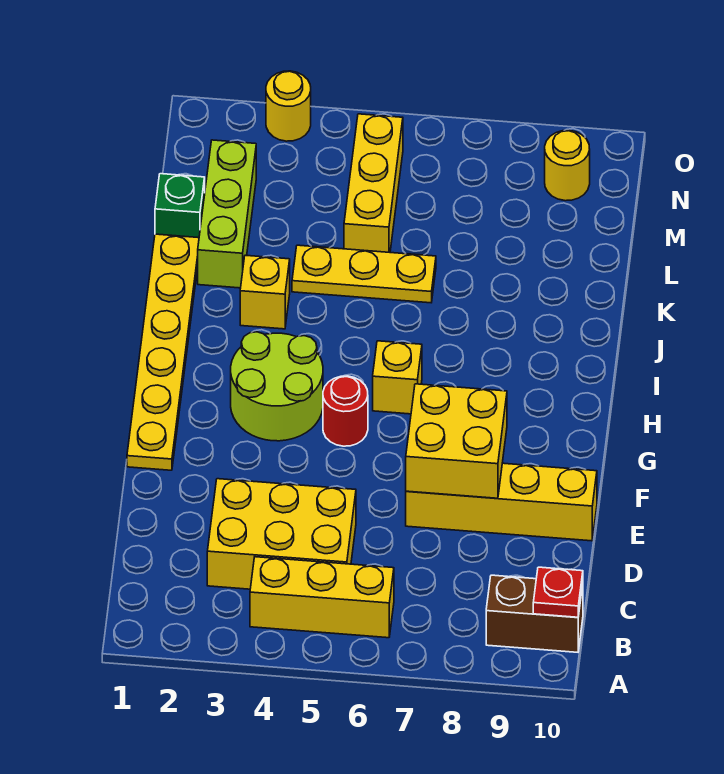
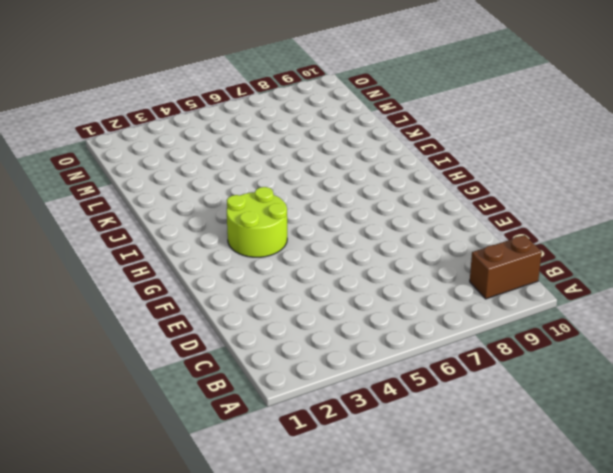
none -> yellow brick B4:B6 level 1
none -> yellow brick C3:D5 level 1
none -> yellow brick E7:E10 level 1

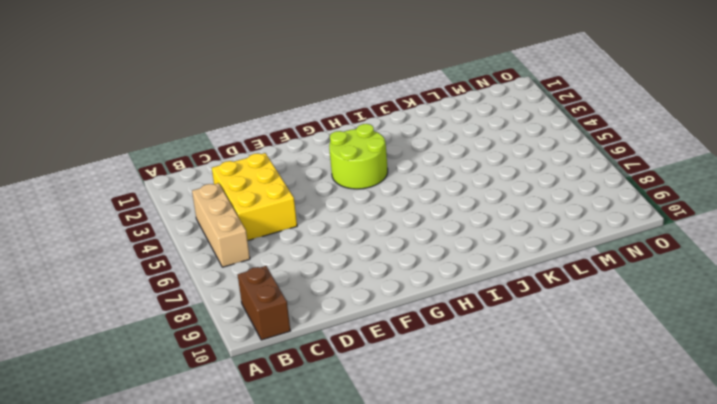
tan brick B4:B6 level 1 -> yellow brick B4:B6 level 1
none -> yellow brick E7:E10 level 1
none -> yellow plate F1:K1 level 1
none -> red round brick G5 level 1

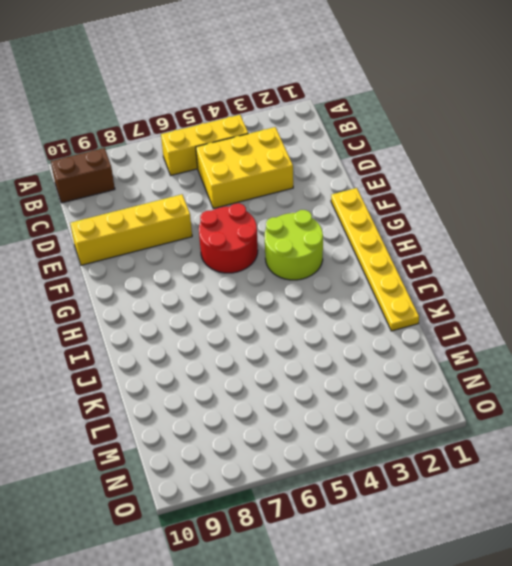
red round brick F5:G6 level 1 -> red round brick G5 level 1
none -> yellow brick H6 level 1
none -> yellow brick J3 level 1
none -> lime brick K2:M2 level 1

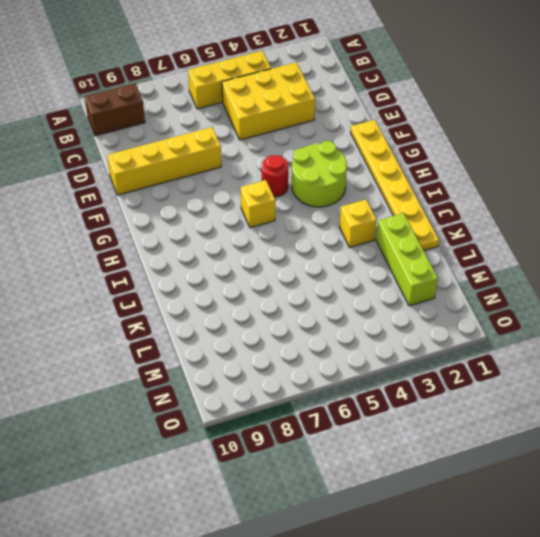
none -> yellow plate K4:K6 level 1
none -> green brick L1 level 1
none -> yellow brick L5:N5 level 1

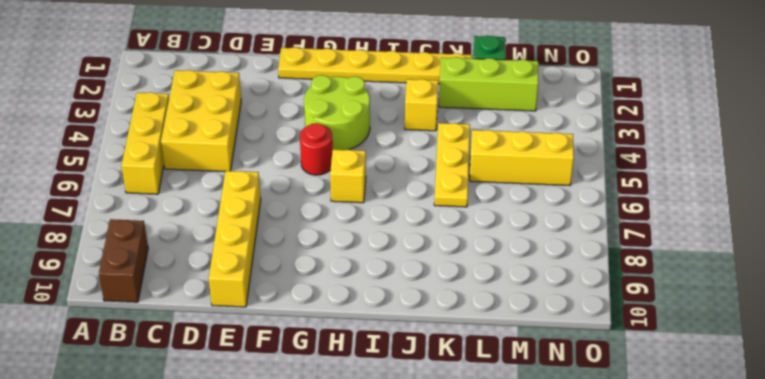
none -> yellow round brick N9 level 1
none -> yellow round brick O3 level 1
none -> red plate B10 level 2

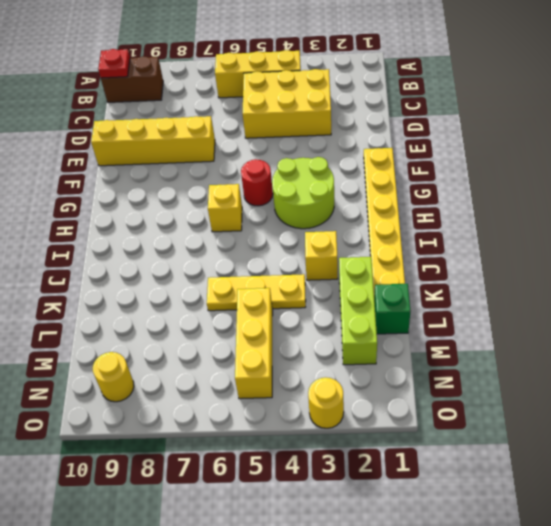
none -> yellow brick E7:F8 level 2

